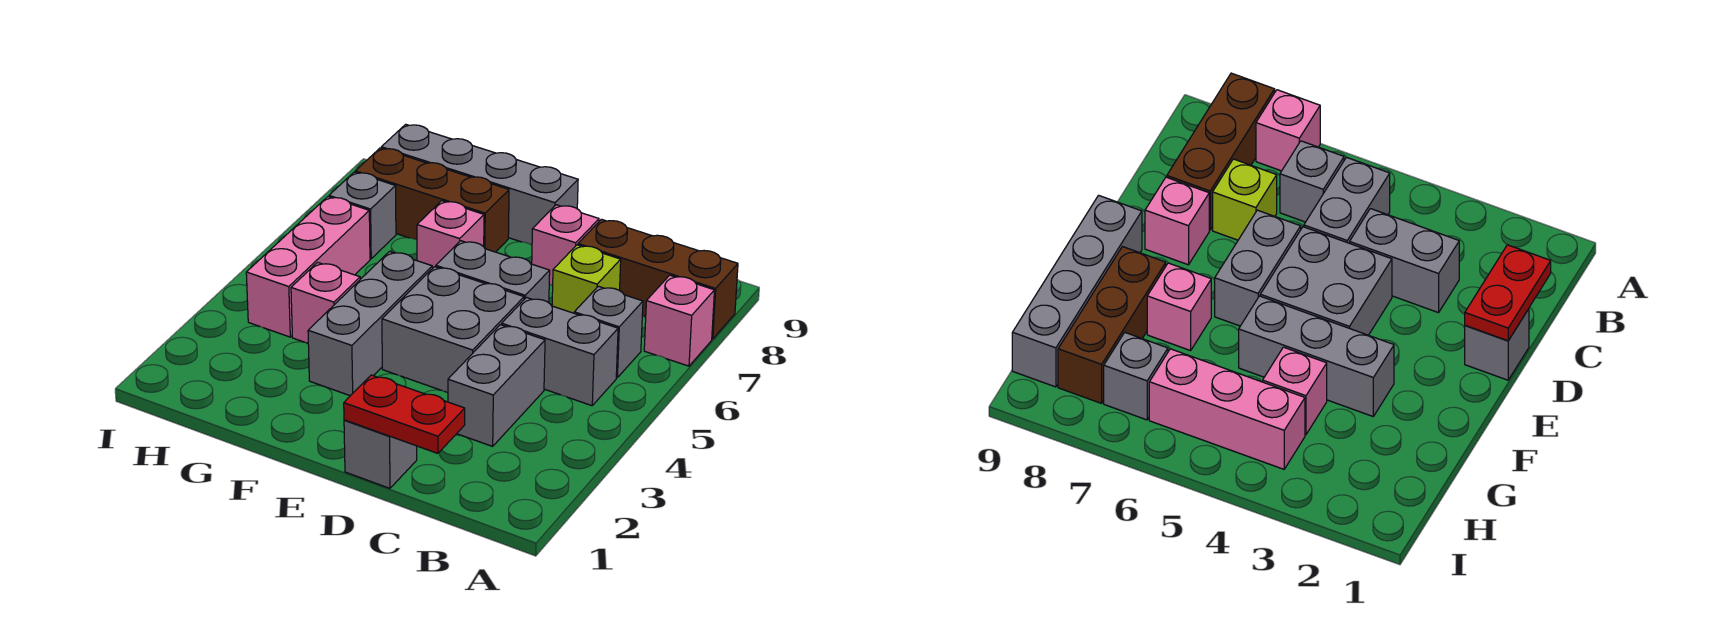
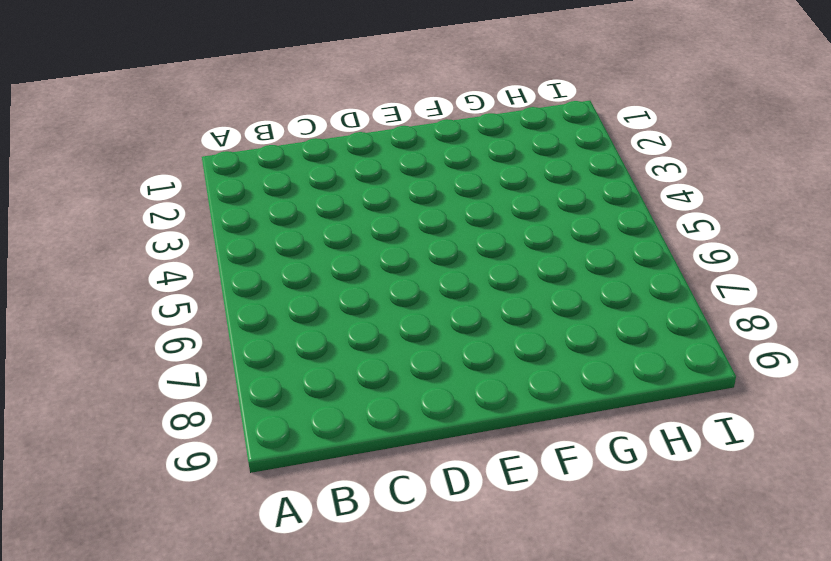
none -> pink brick A7 level 1
none -> brown brick A8:C8 level 1
none -> grey brick B5:C5 level 1

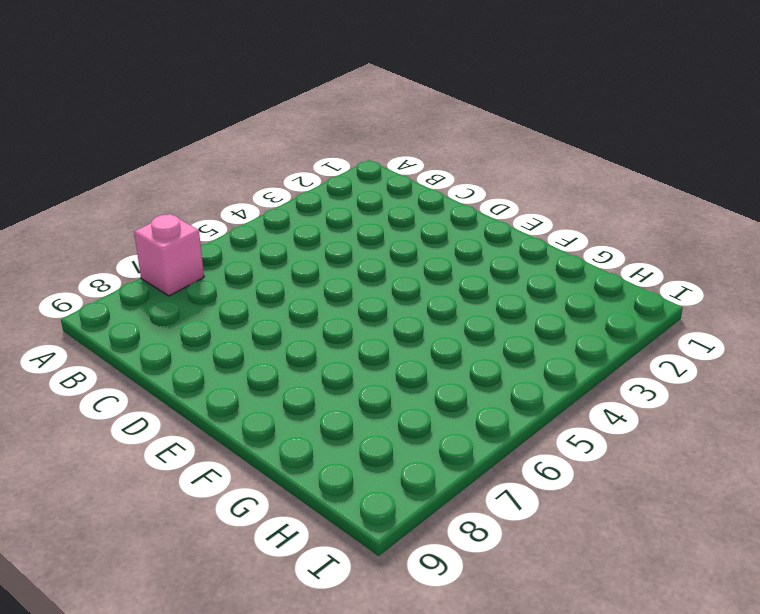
none -> brown brick A8:C8 level 1
none -> grey brick B5:C5 level 1
none -> grey brick B6 level 1

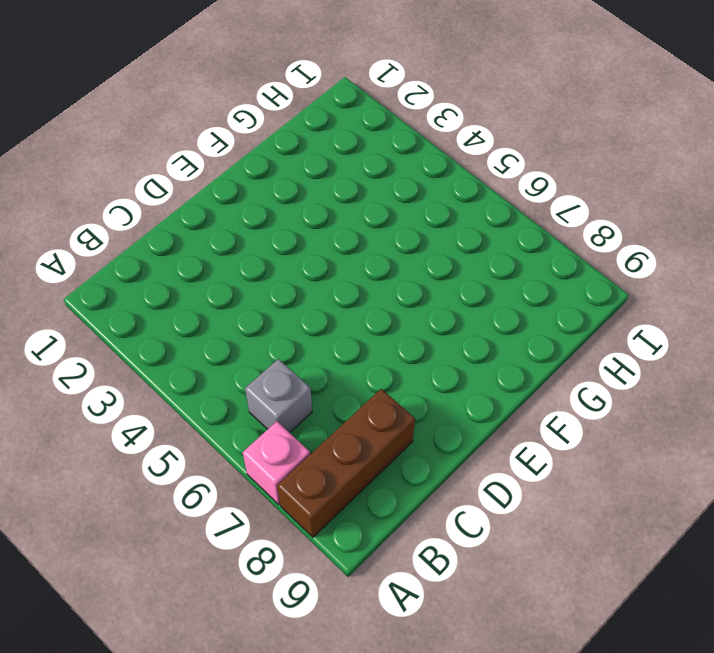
none -> grey brick B5:C5 level 1
none -> grey brick C3:C4 level 1
none -> lime brick C7 level 1

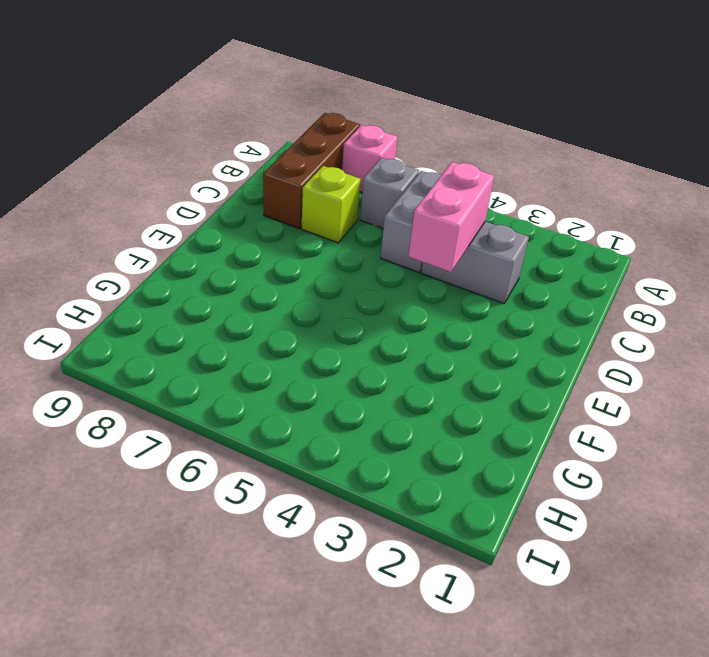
pink brick C4:D4 level 2 -> none
none -> grey brick D1 level 1
none -> grey brick D4:E5 level 1
none -> grey brick D6:E6 level 1

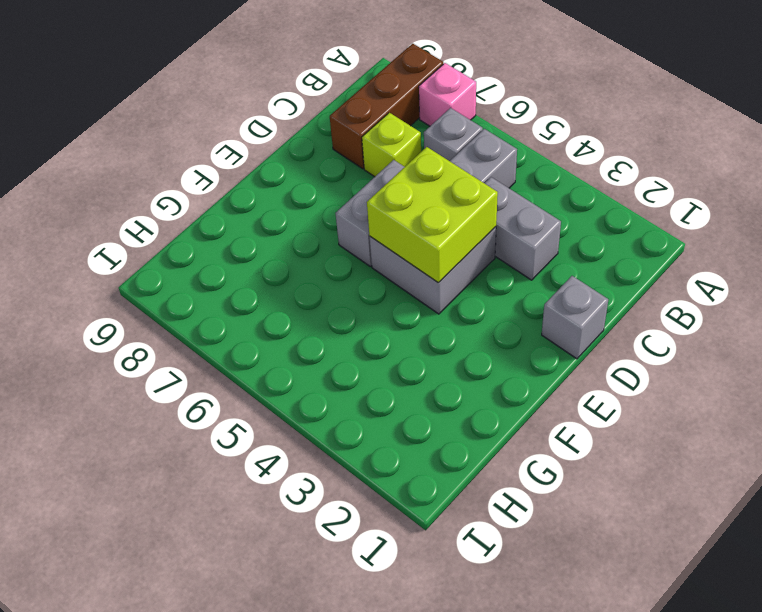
lime brick D4:E5 level 2 -> none
none -> pink brick D8 level 1
none -> grey brick E9:H9 level 1
none -> grey brick F3:F5 level 1

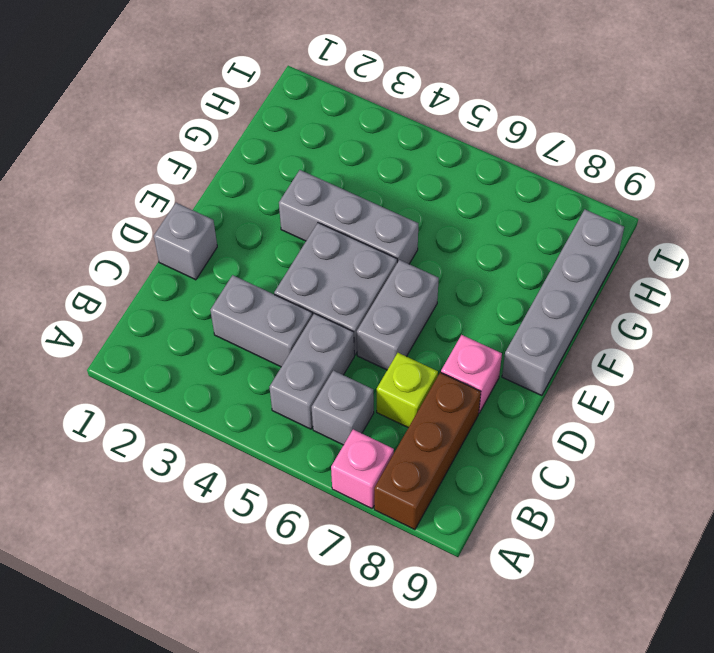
none -> pink brick F7 level 1
none -> brown brick F8:H8 level 1
none -> pink brick G4 level 1

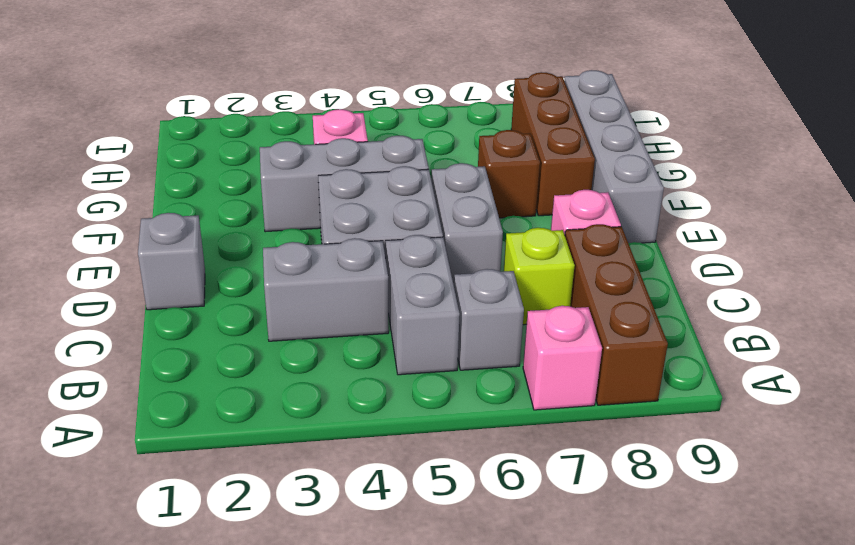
brown brick F7 level 1 -> pink brick F7 level 1
none -> pink brick H4:H6 level 1
none -> grey brick H7 level 1
none -> red plate C1:D1 level 2

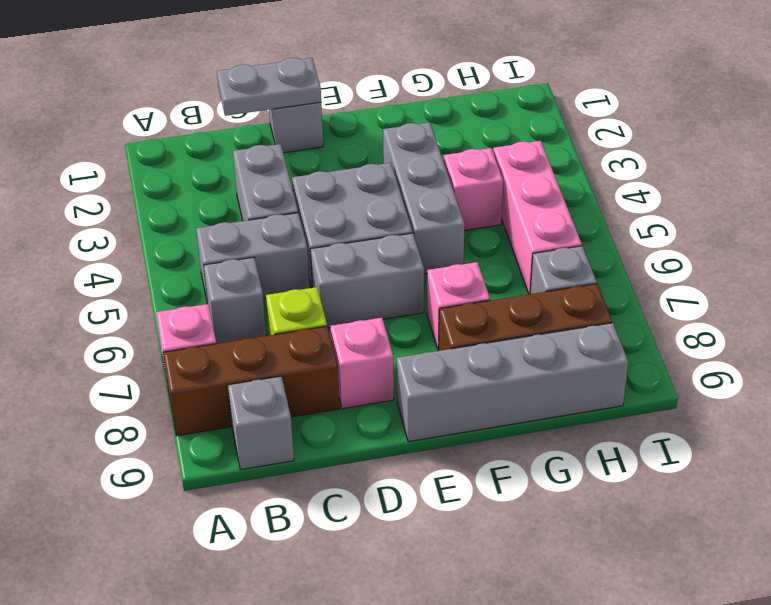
grey brick B9 level 1 -> none
grey plate C1:D1 level 2 -> red plate C1:D1 level 2

